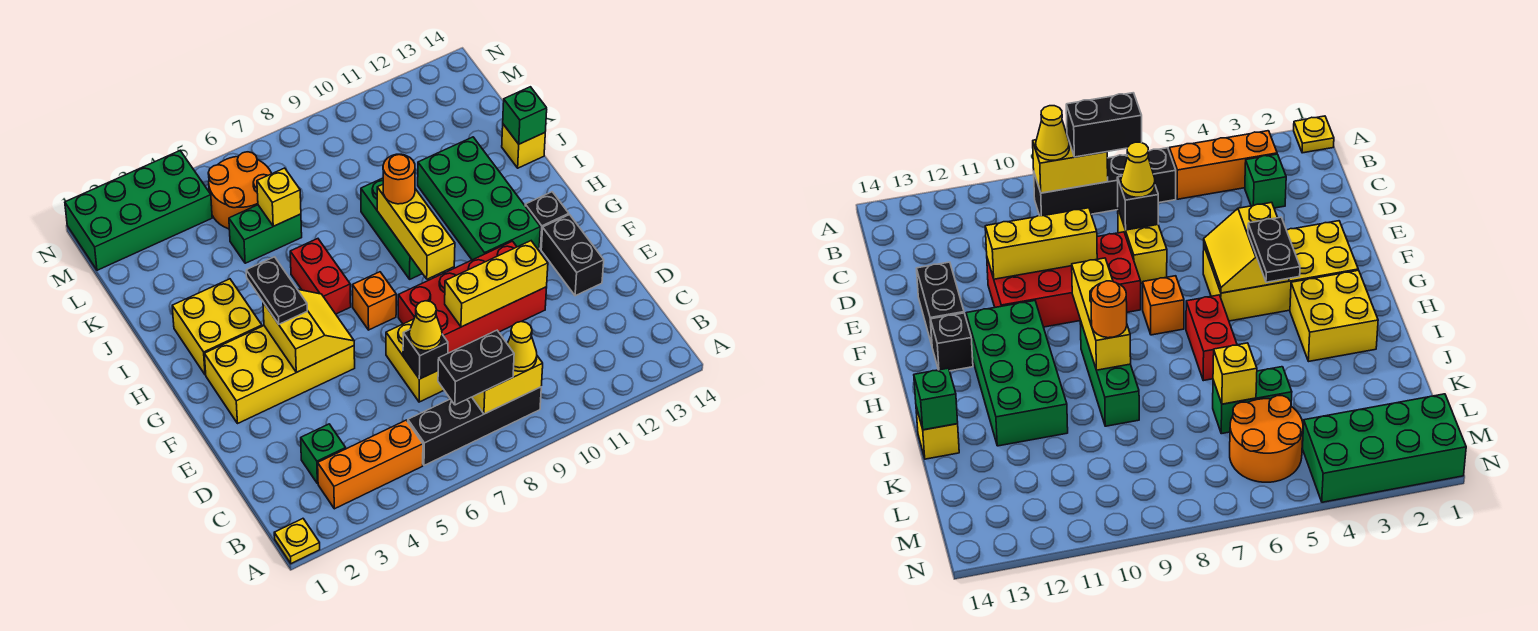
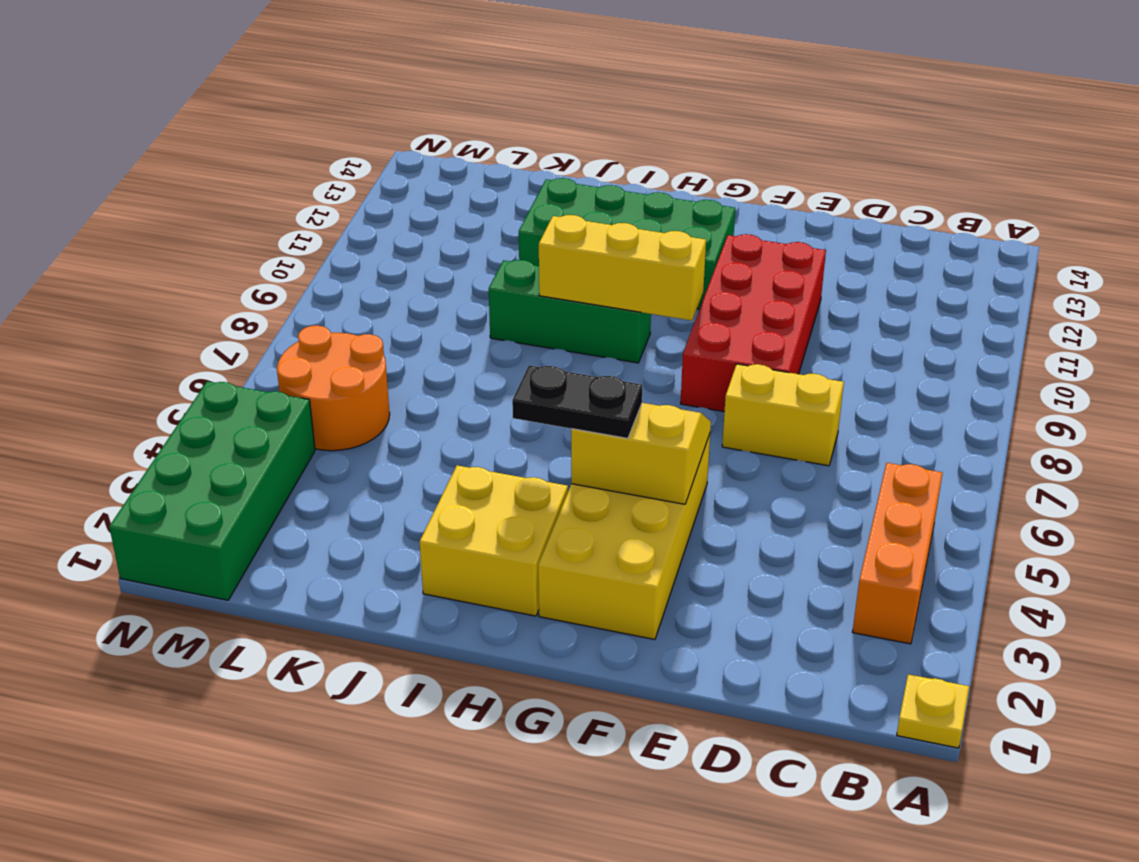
none -> black brick B6:B9 level 1
none -> green brick C3 level 1
none -> black brick E13:F13 level 1
none -> orange brick G7 level 1

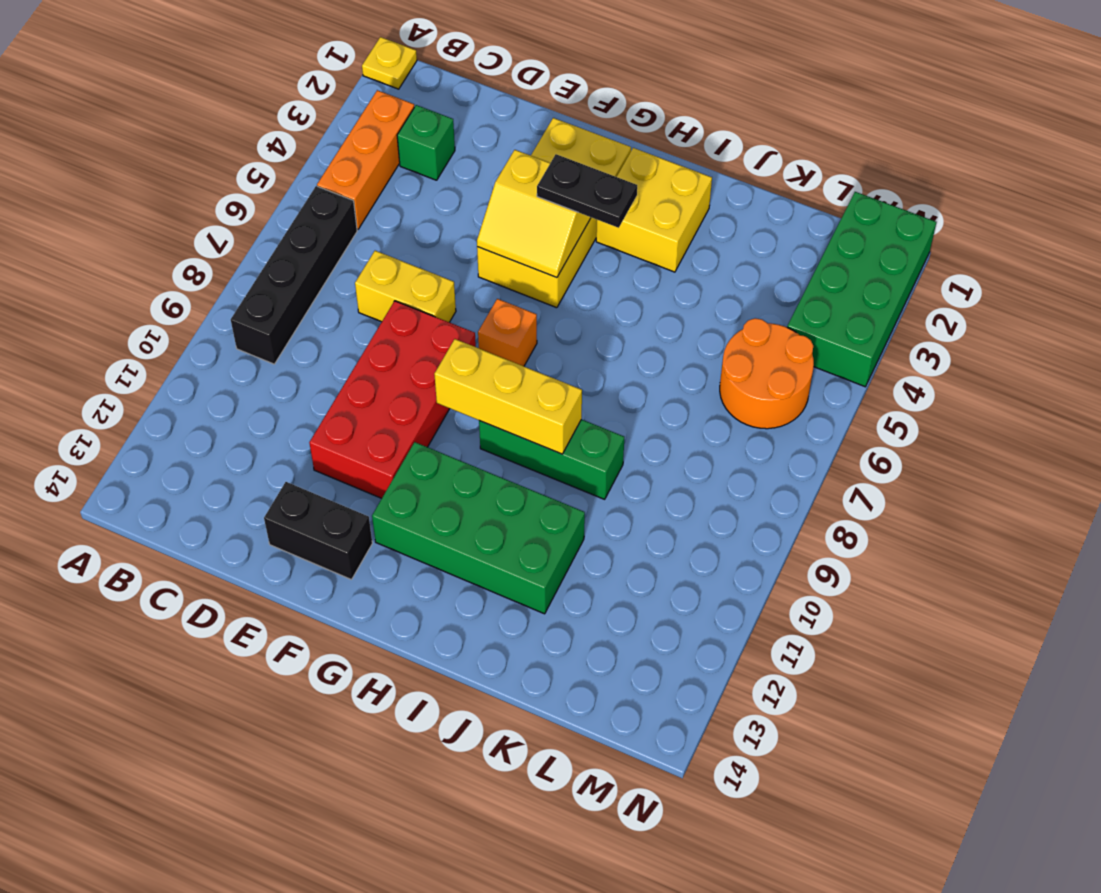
none -> black brick G13 level 1
none -> red brick H6:I6 level 1
none -> yellow brick J14 level 1
none -> green brick K5:K6 level 1

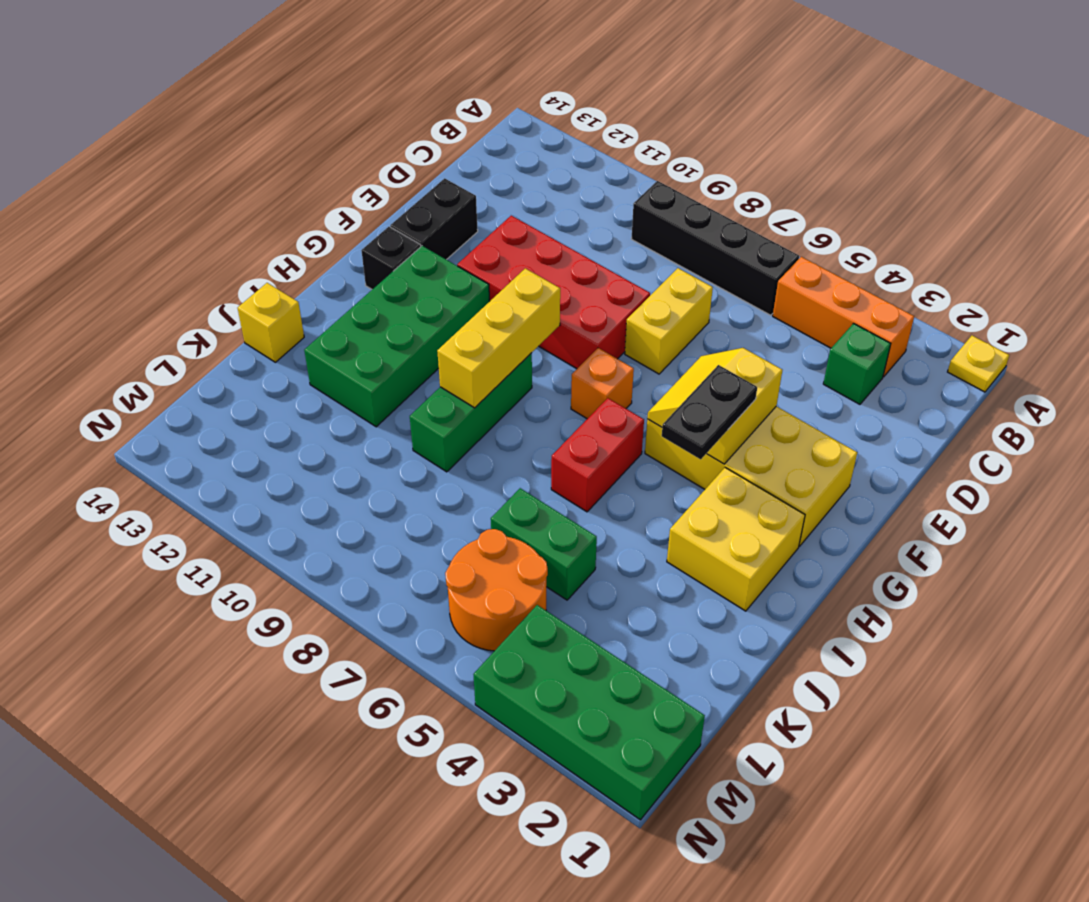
none -> yellow brick B8:B9 level 2
none -> black brick D7 level 2
none -> yellow brick E9:E11 level 2
none -> green brick J14 level 2

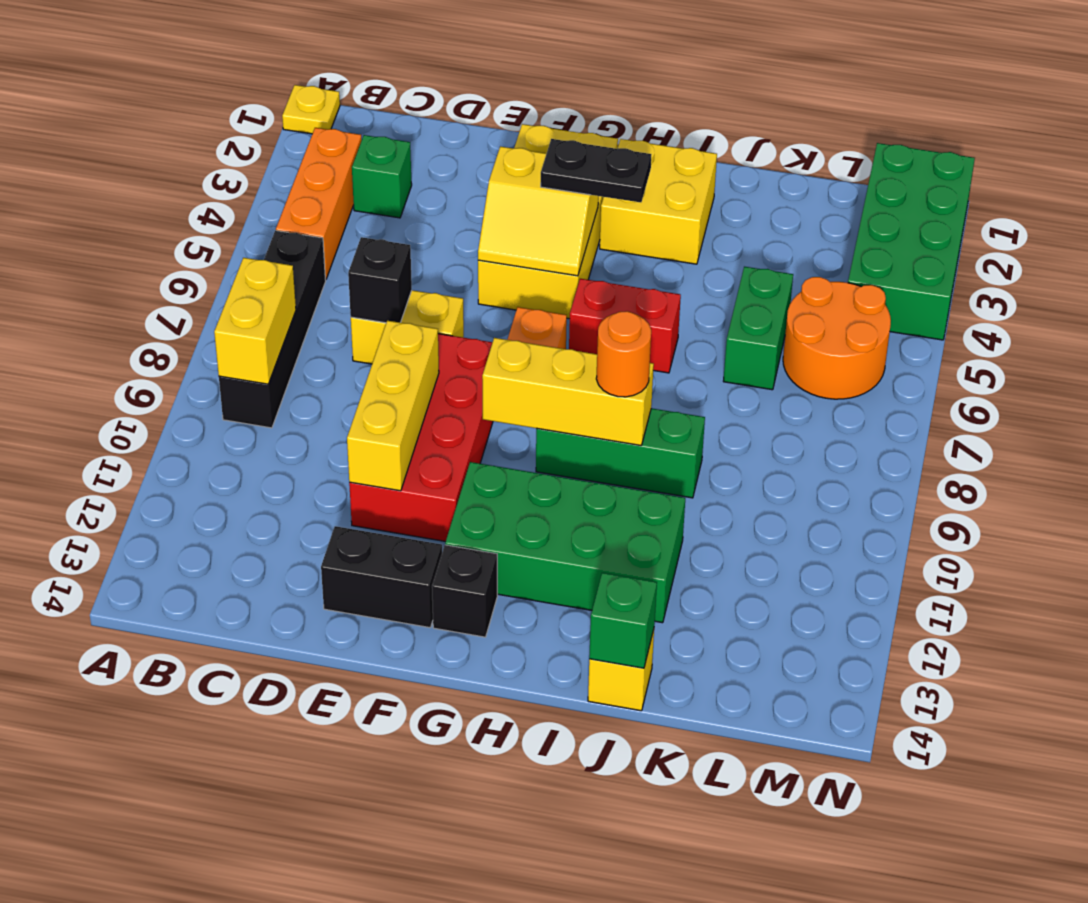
none -> yellow brick K6 level 2
none -> black brick B7:B8 level 3
none -> yellow cone B9 level 3
none -> yellow cone D7 level 3

